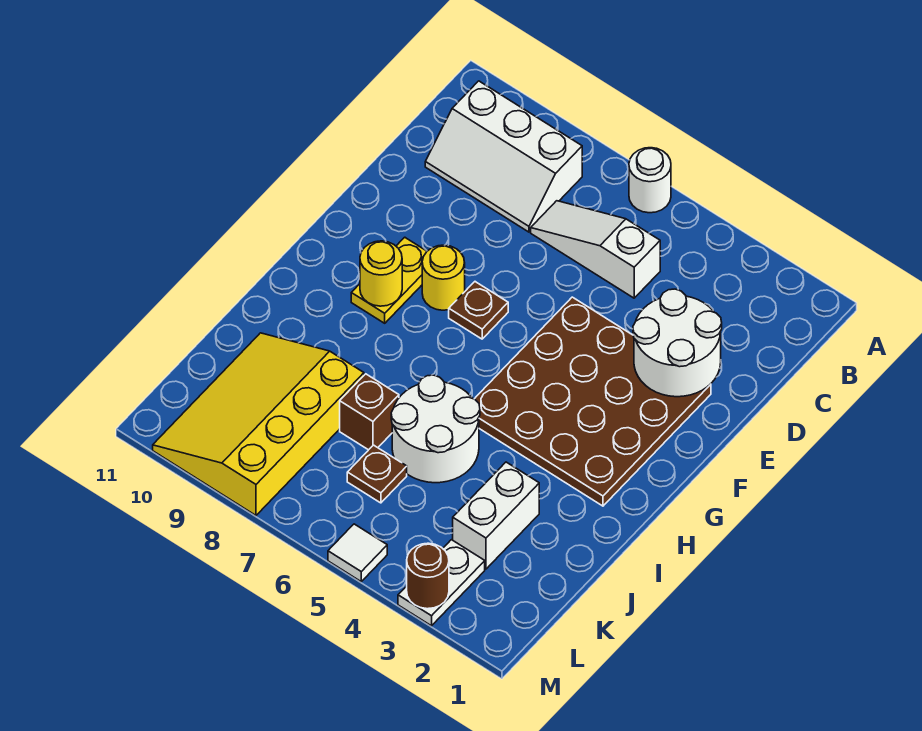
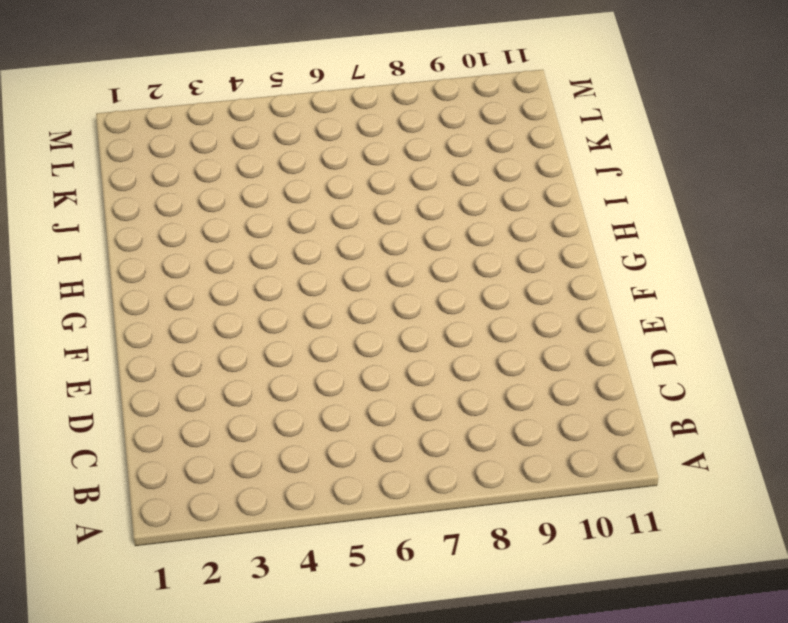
none -> white round brick A6 level 1
none -> white slope B8:C10 level 1 top B
none -> white slope C5:C7 level 1 top 5

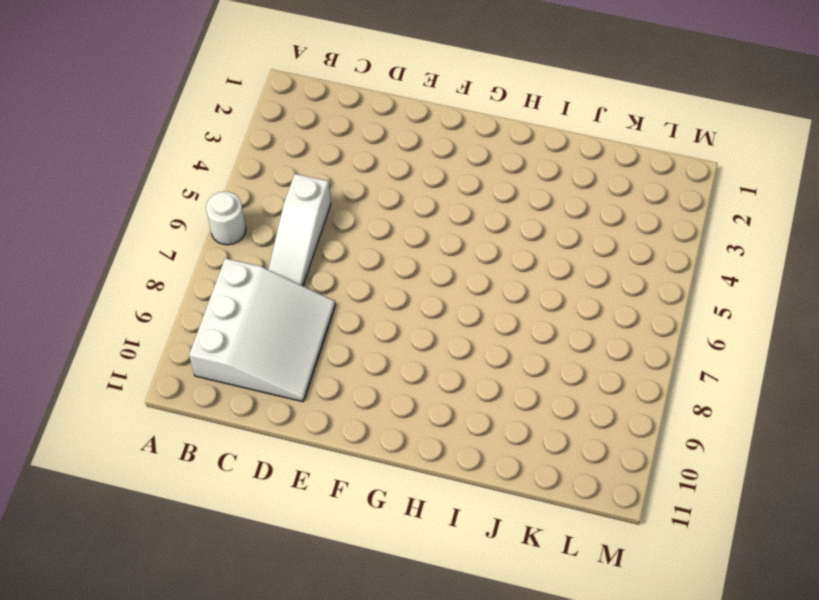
white slope B8:D10 level 1 top B -> white slope B8:C10 level 1 top B
none -> brown plate E2:H5 level 1
none -> brown plate F7 level 1
none -> yellow round brick F8 level 1

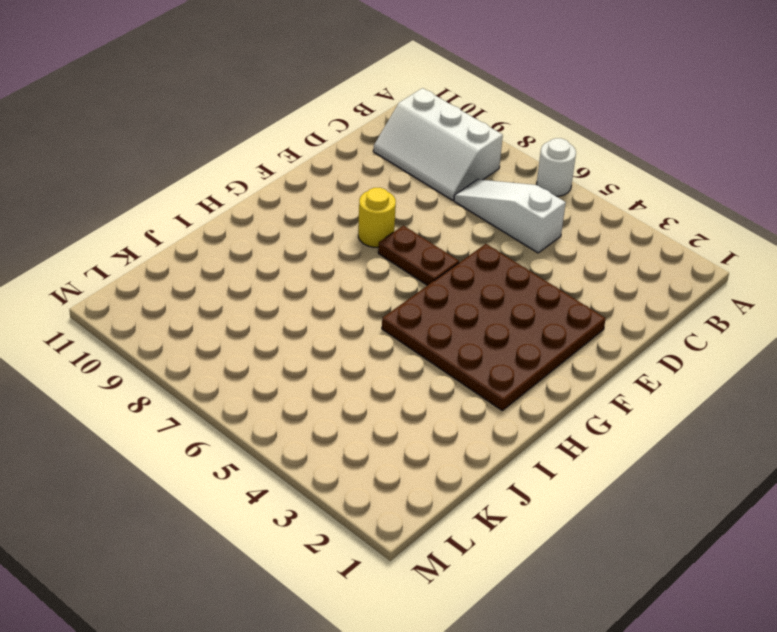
brown plate F6:F7 level 1 -> brown plate F7 level 1
none -> yellow plate F9:G9 level 1
none -> white round brick I5:J6 level 1
none -> white brick J3:K3 level 1

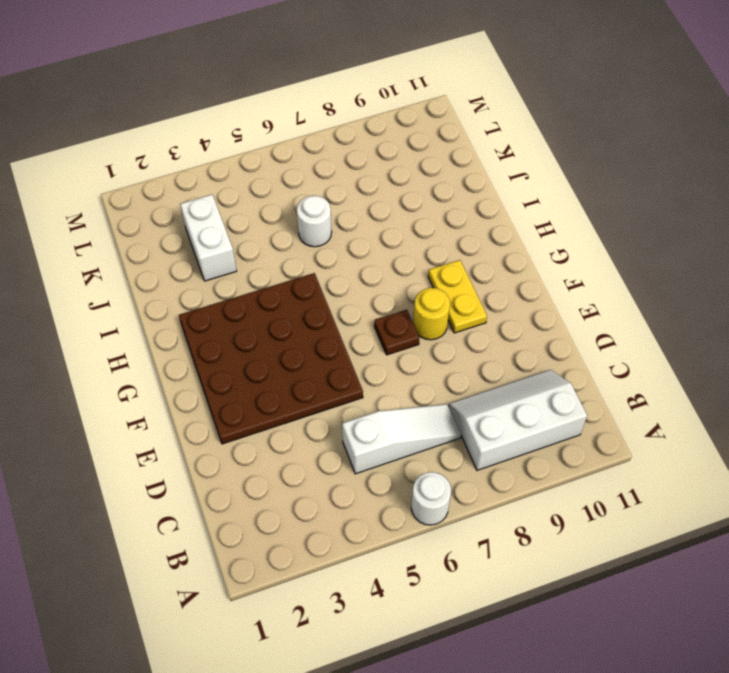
white round brick J6 level 1 -> white round brick I5:J6 level 1
none -> brown brick J7 level 1
none -> yellow slope J8:M10 level 1 top 8
none -> brown plate K6 level 1

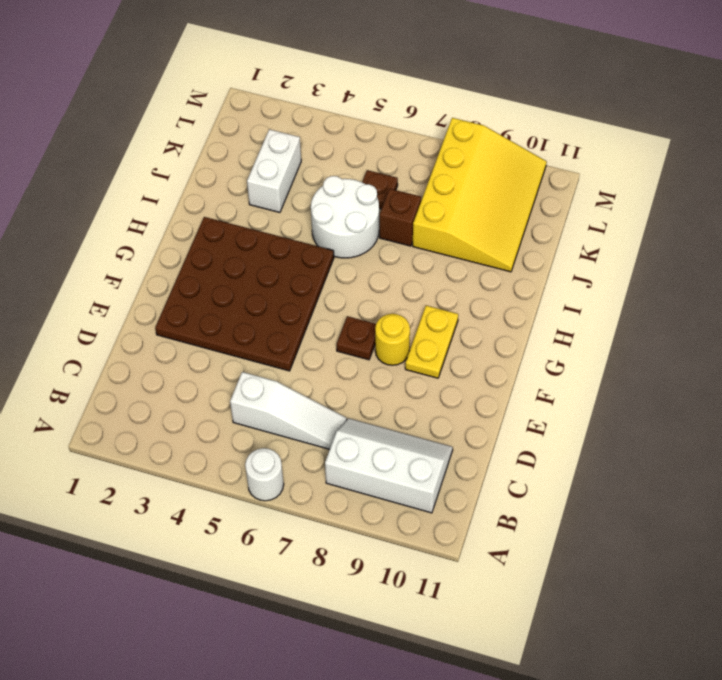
none -> white plate L3:M3 level 1
none -> white tile M5 level 1
none -> white round brick D2:E3 level 2

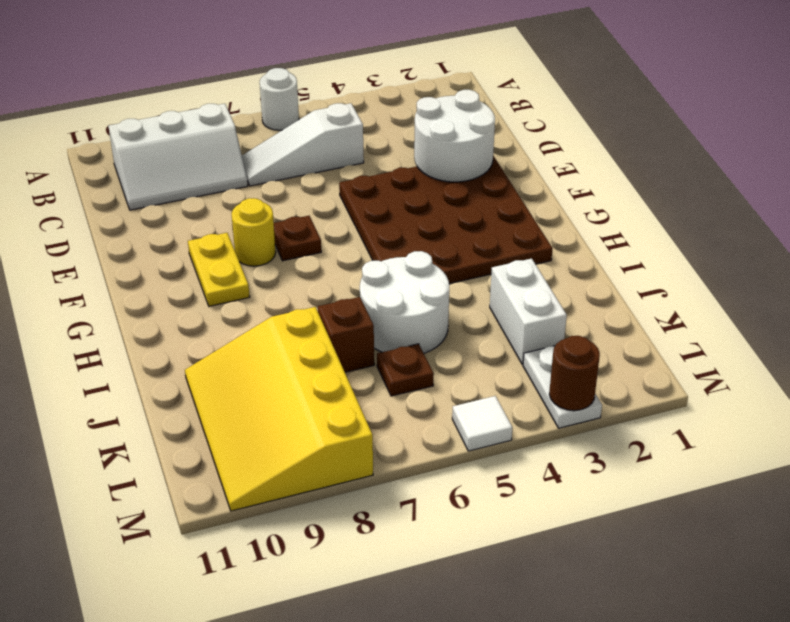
none -> yellow round brick G9 level 2

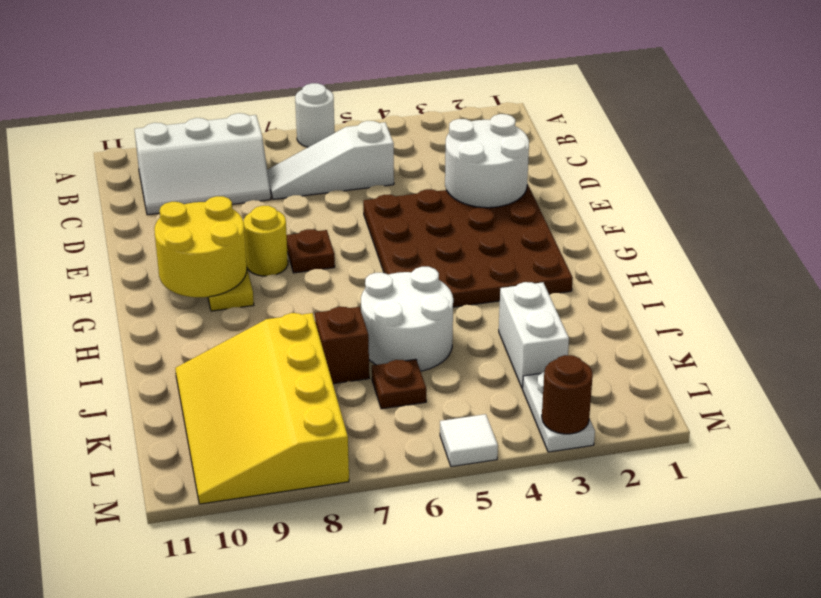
yellow round brick F9:G10 level 2 -> yellow round brick G9 level 2

